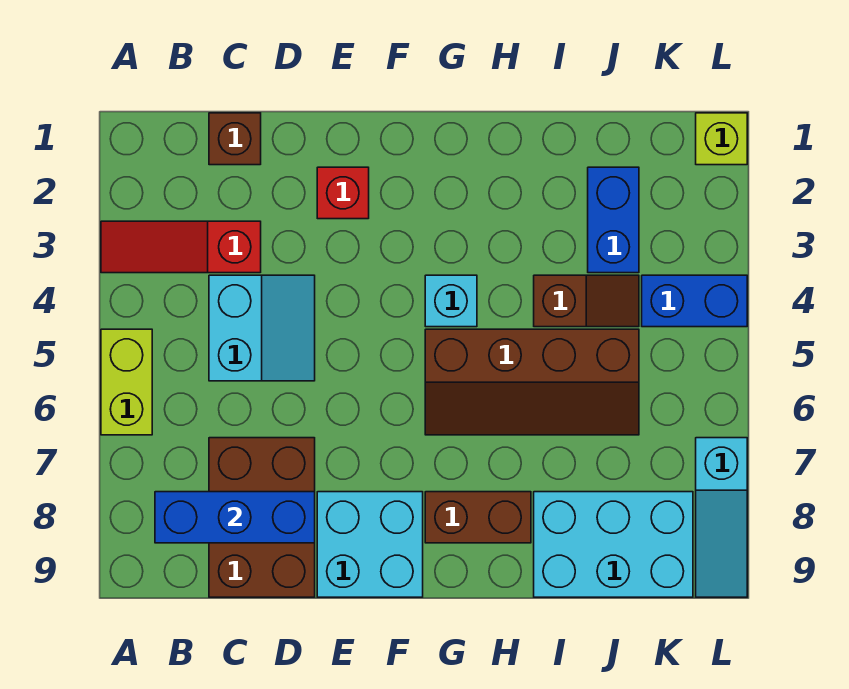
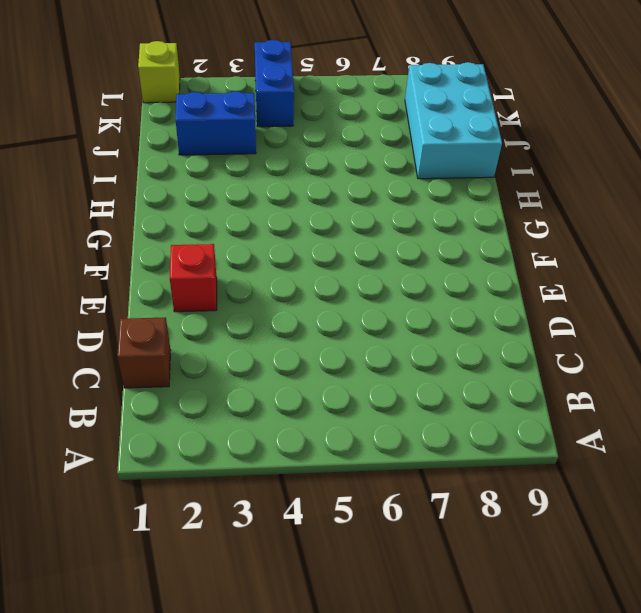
none -> red slope A3:C3 level 1 top C
none -> lime brick A5:A6 level 1
none -> cyan slope C4:D5 level 1 top C

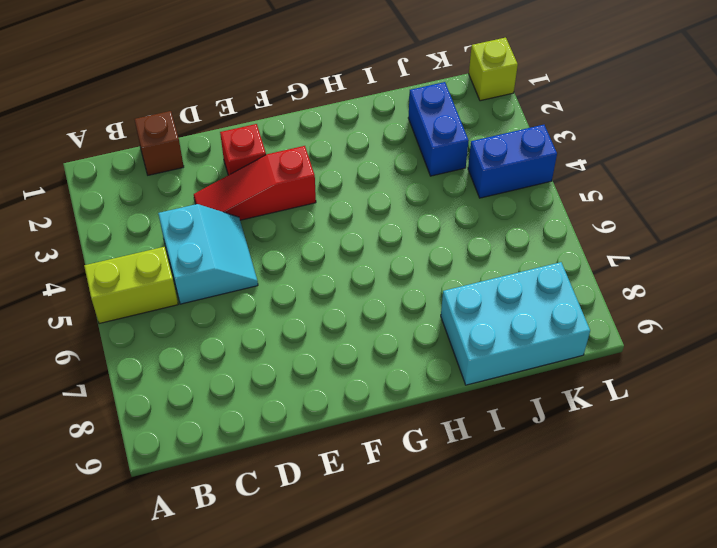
lime brick A5:B5 level 1 -> lime brick A5:A6 level 1
red slope D3:F3 level 1 top F -> red slope A3:C3 level 1 top C
none -> brown brick C7:D9 level 1
none -> cyan brick E8:F9 level 1
none -> cyan brick G4 level 1

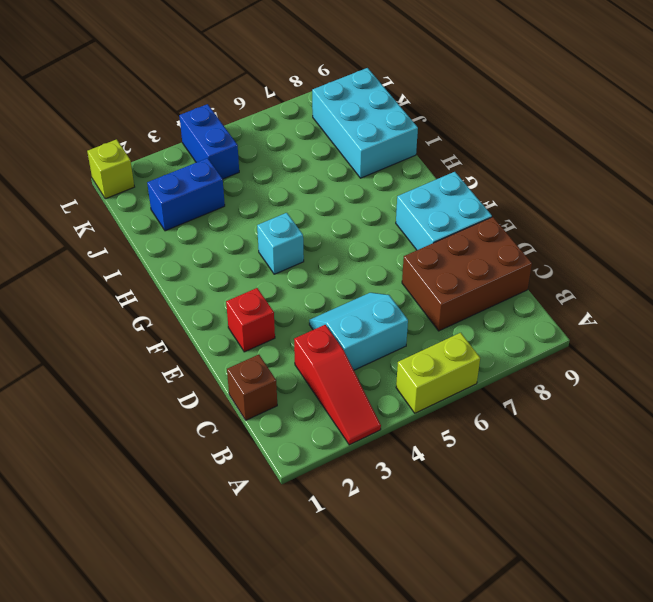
none -> brown slope G5:J6 level 1 top 5
none -> brown brick G8:H8 level 1
none -> brown slope I4:J4 level 1 top I

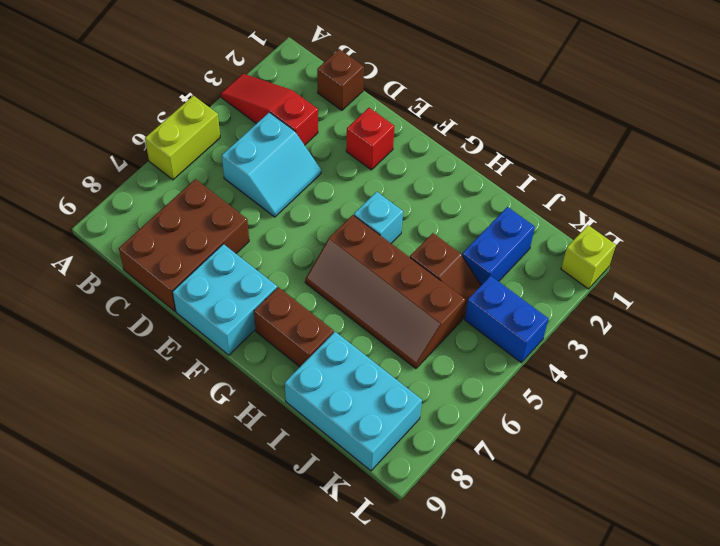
none -> cyan slope L7:L9 level 1 top 7
none -> blue brick B8:D8 level 2

